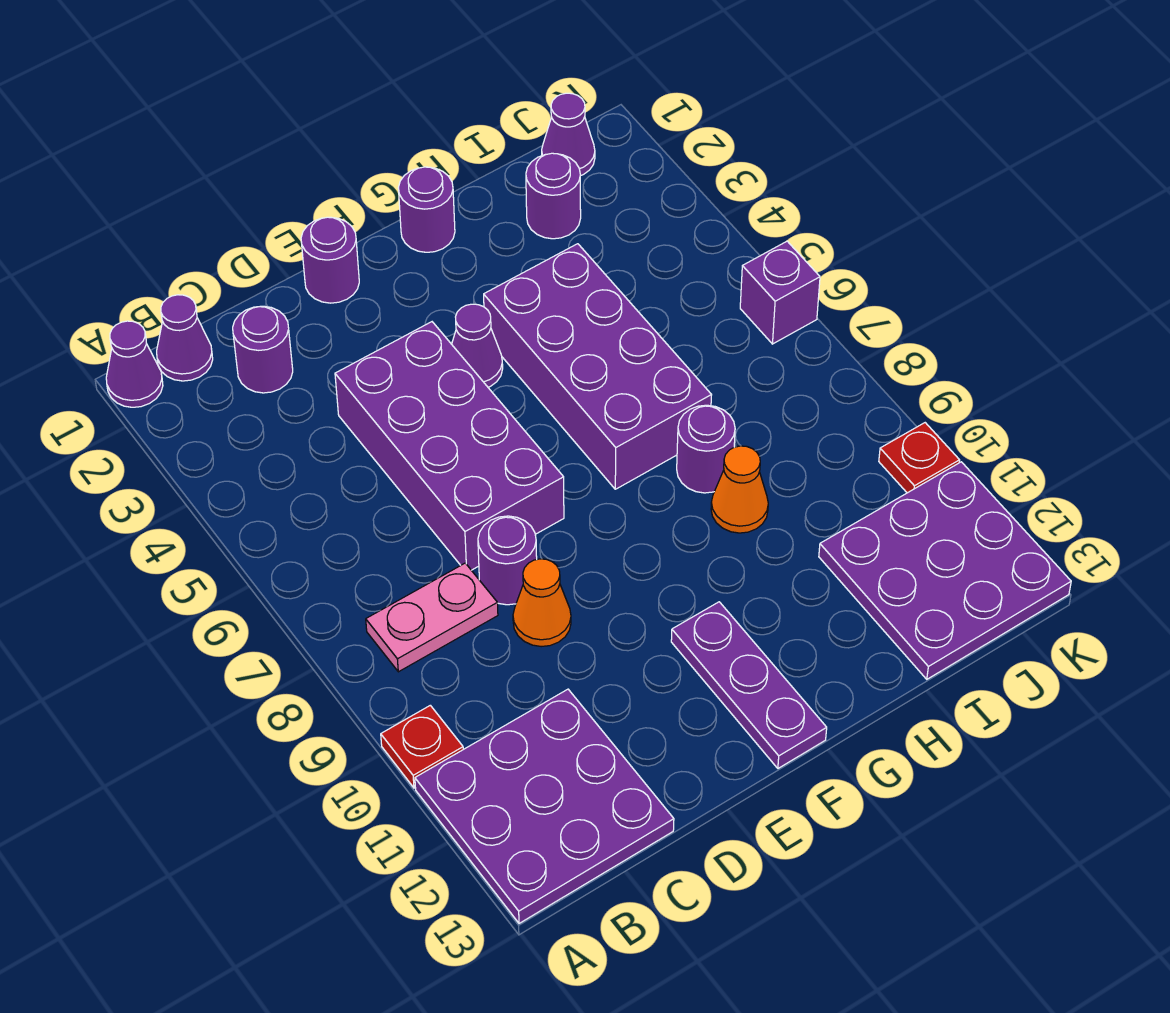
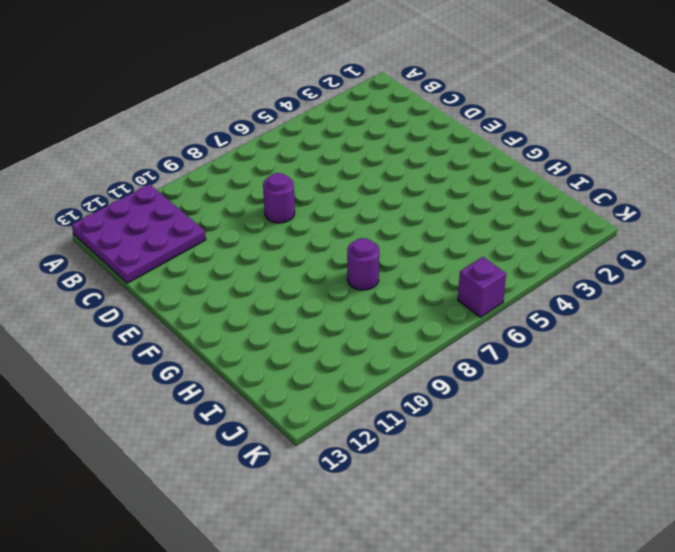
none -> purple cone A1 level 1
none -> red plate A10 level 1
none -> purple cone B1 level 1

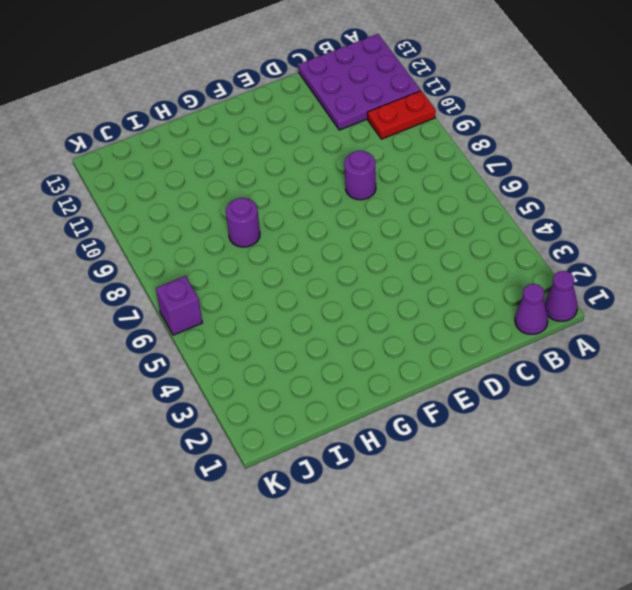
red plate A10:B10 level 1 -> red plate A10 level 1
none -> pink plate B8:C8 level 1
none -> purple round brick C2 level 1
none -> purple brick D4:E7 level 1

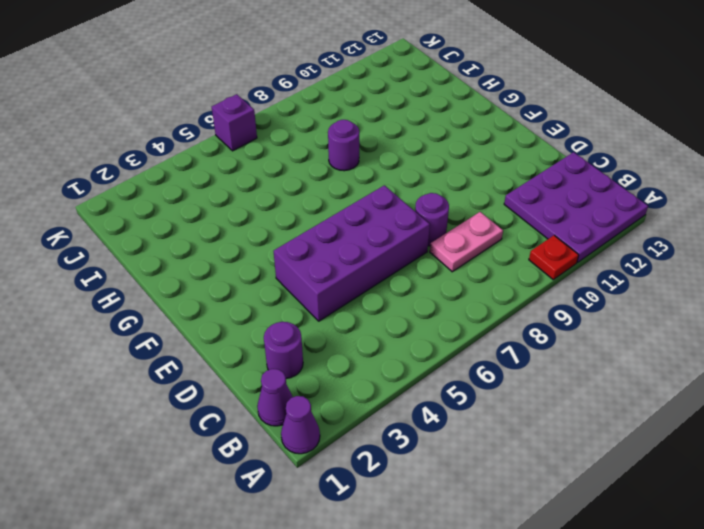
pink plate C8:C9 level 1 -> pink plate B8:C8 level 1
none -> orange cone D9 level 1
none -> purple round brick E1 level 1
none -> purple cone F4 level 1

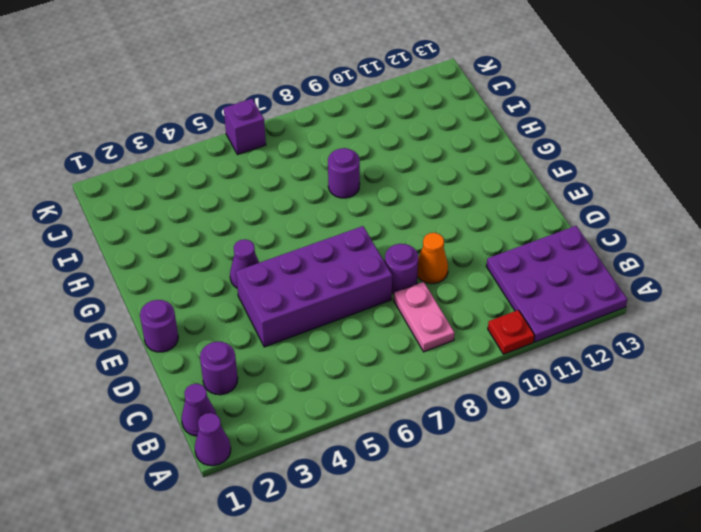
none -> purple plate F11:F13 level 1
none -> purple round brick G1 level 1
none -> purple brick G4:H7 level 1

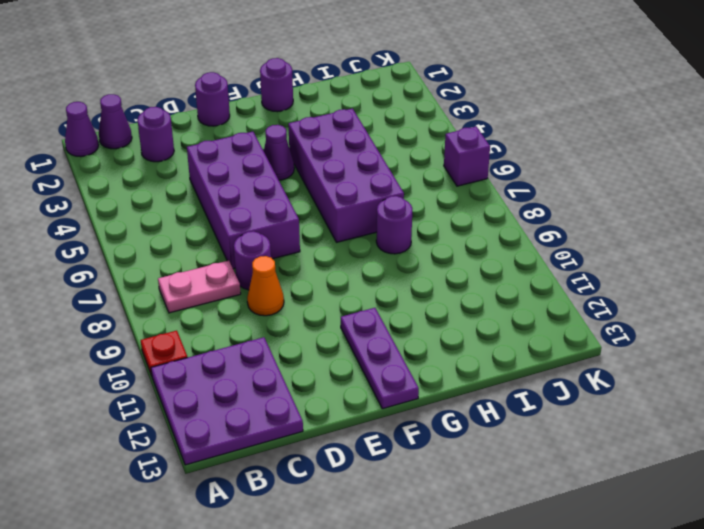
none -> orange cone H9 level 1
none -> purple round brick I2 level 1
none -> purple plate I11:K13 level 1

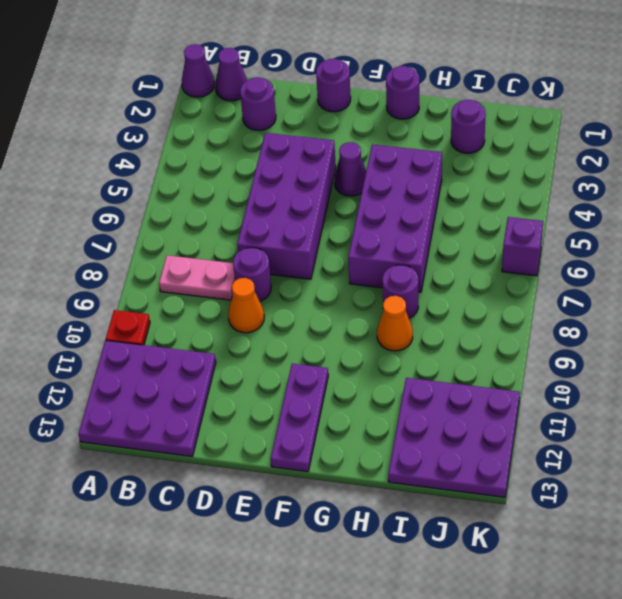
none -> purple cone J1 level 1
none -> red plate K10 level 1

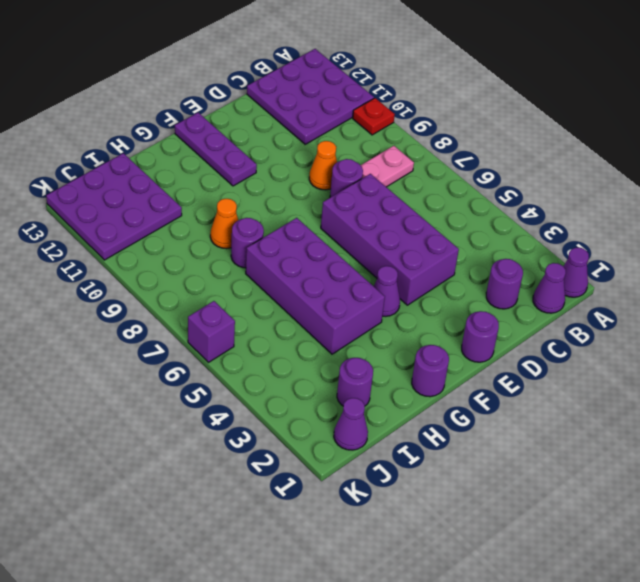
none -> red plate K10 level 1

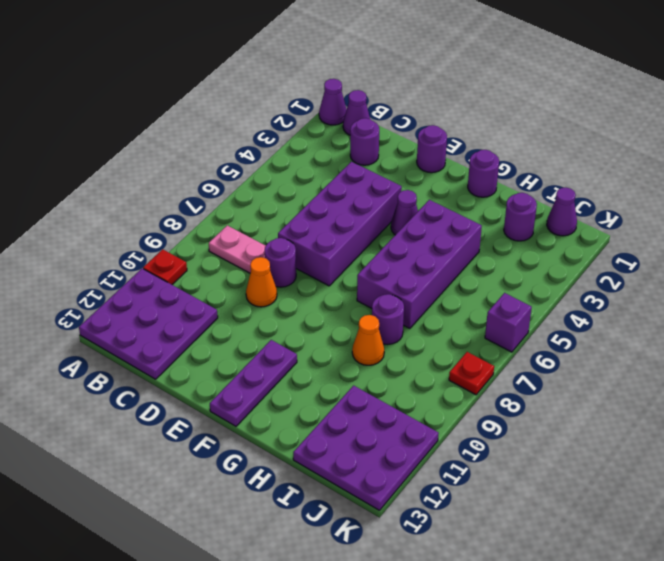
red plate K8 level 1 -> red plate K10 level 1

